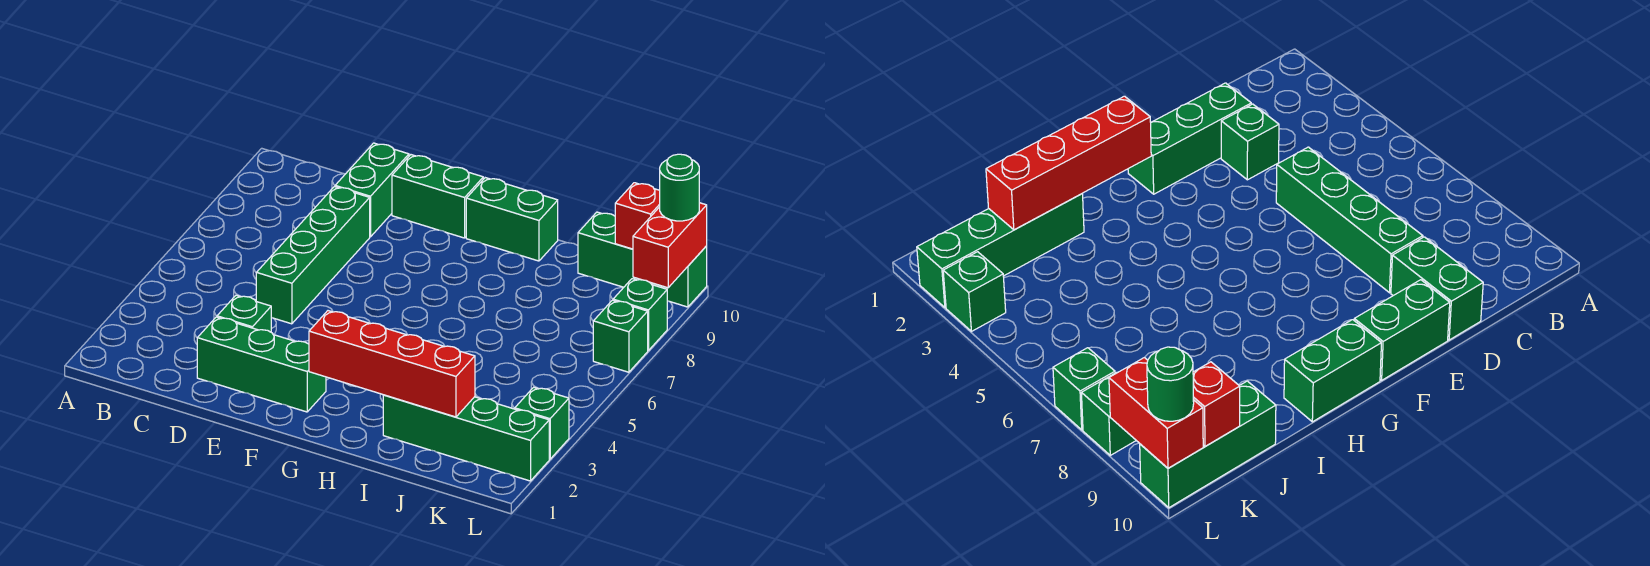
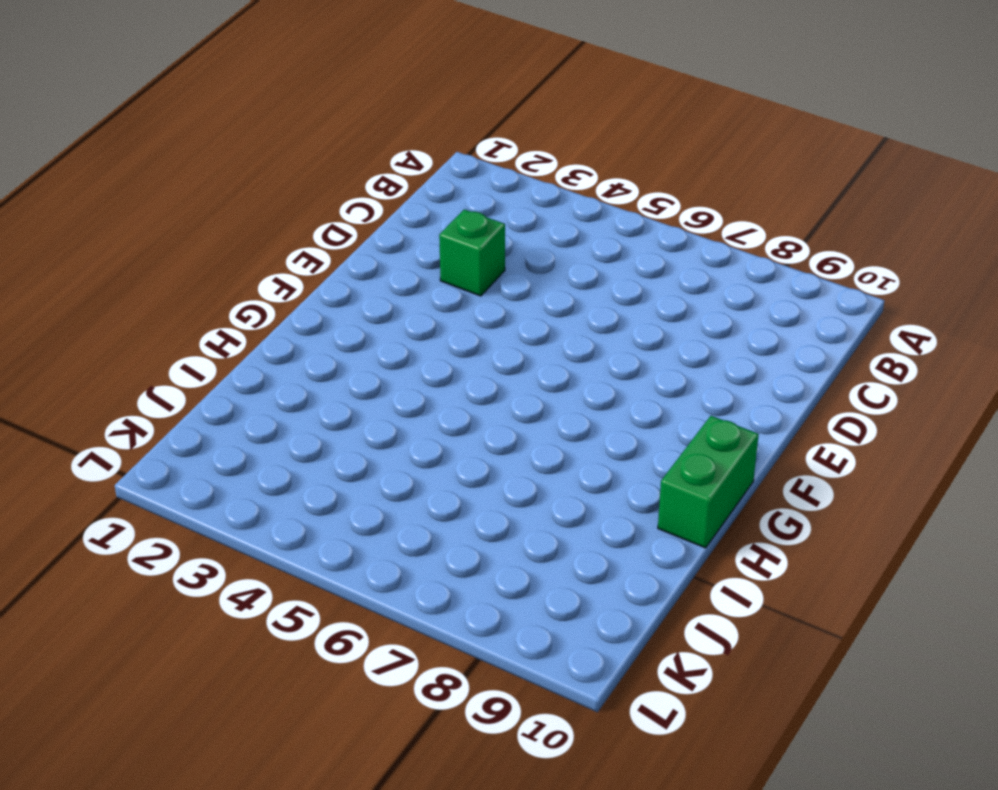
none -> green brick D2:F2 level 1
none -> green brick D5:D8 level 1
none -> green brick D9:D10 level 1

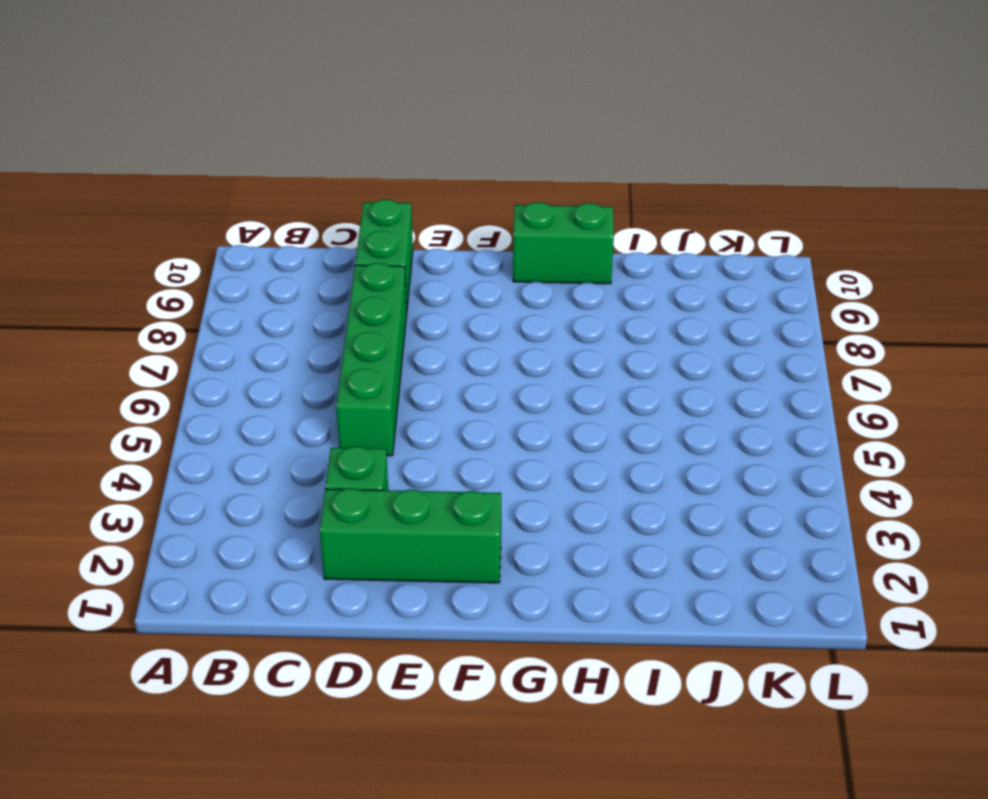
none -> green brick E10:F10 level 1
none -> green brick I2:L2 level 1
none -> green brick J10:L10 level 1

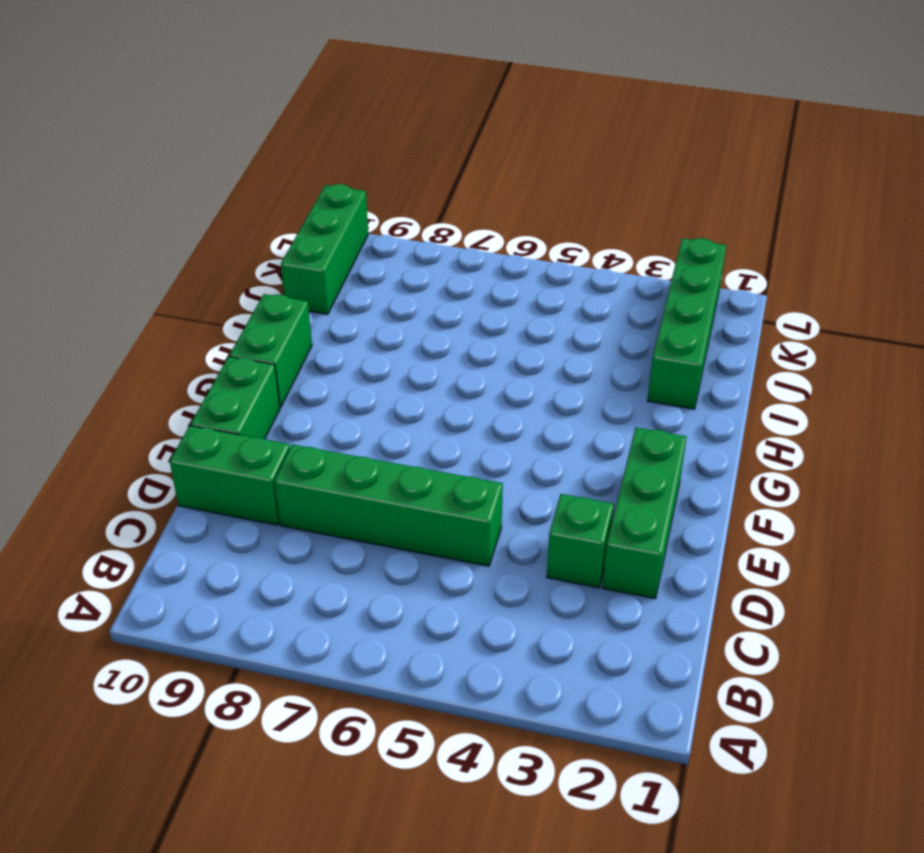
none -> green brick L3 level 1
none -> green brick L7 level 1
none -> green brick L8 level 1

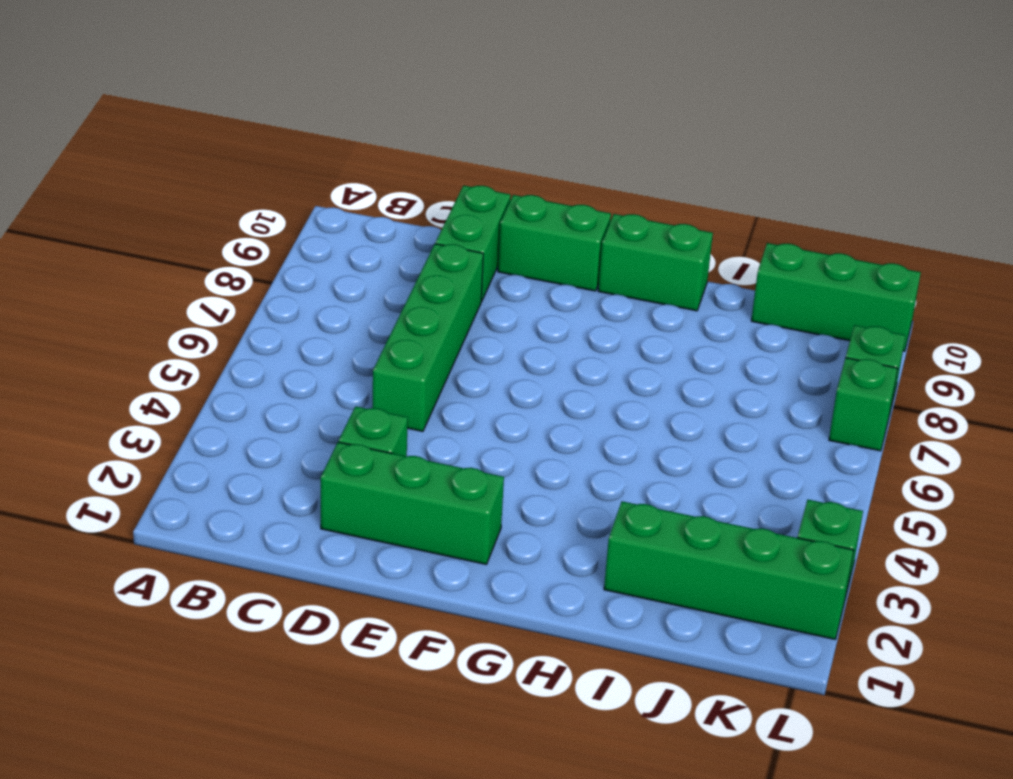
none -> red brick G2:J2 level 2
none -> red brick K10 level 2
none -> red brick L9:L10 level 2

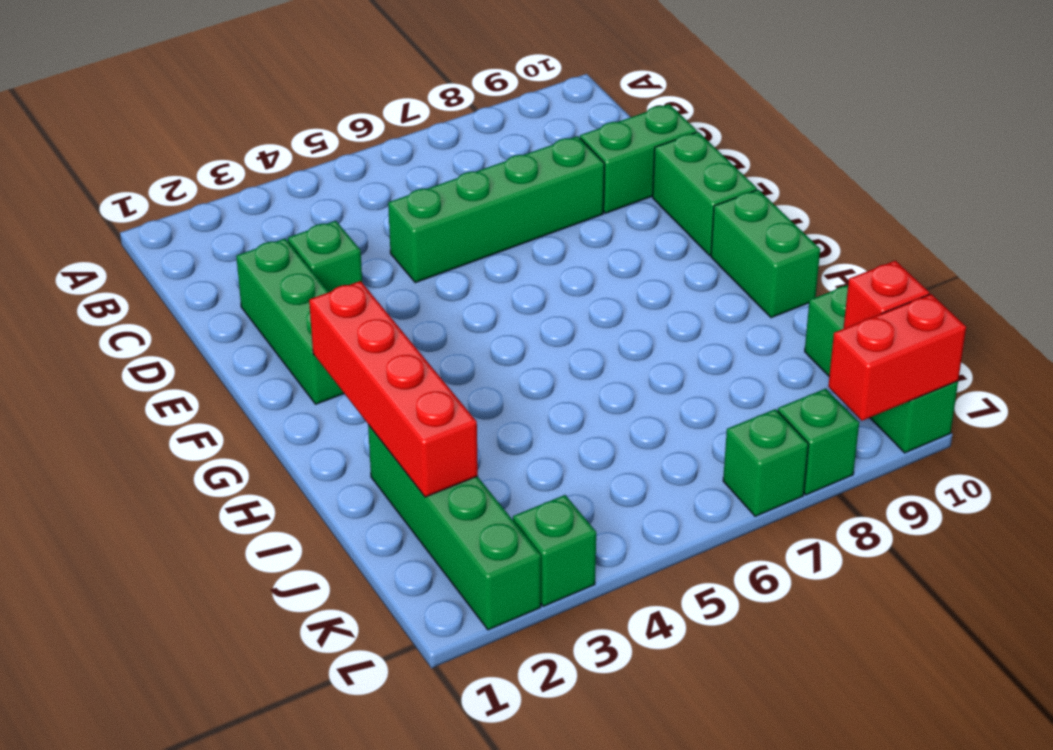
none -> green round brick L10 level 3

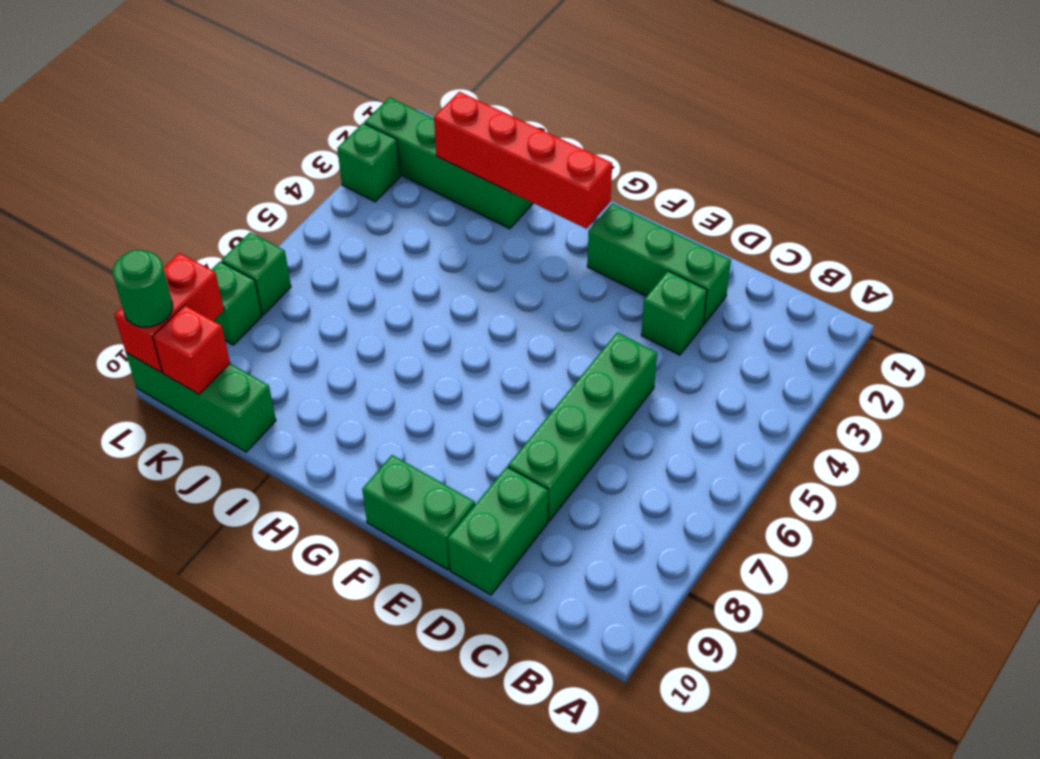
none -> green brick G10:H10 level 1

